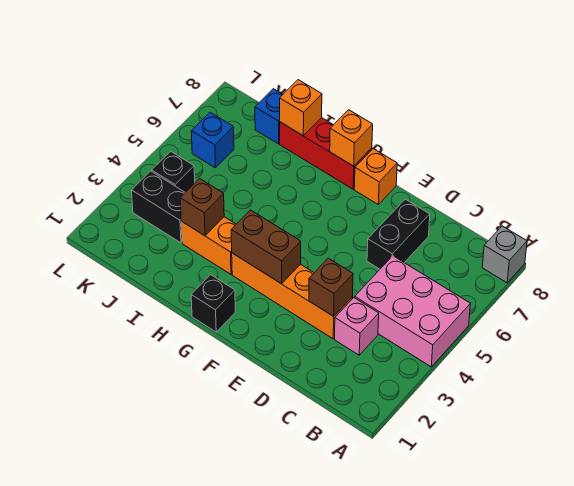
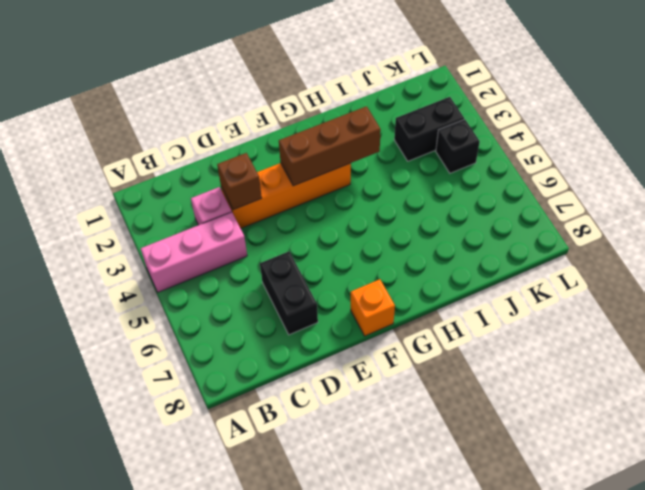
pink brick A4:C4 level 1 -> pink brick A4:C5 level 1
brown brick F3:H3 level 2 -> brown brick F3:G3 level 2
none -> grey brick A8 level 1
none -> black brick G1 level 1
none -> red brick G8:I8 level 1

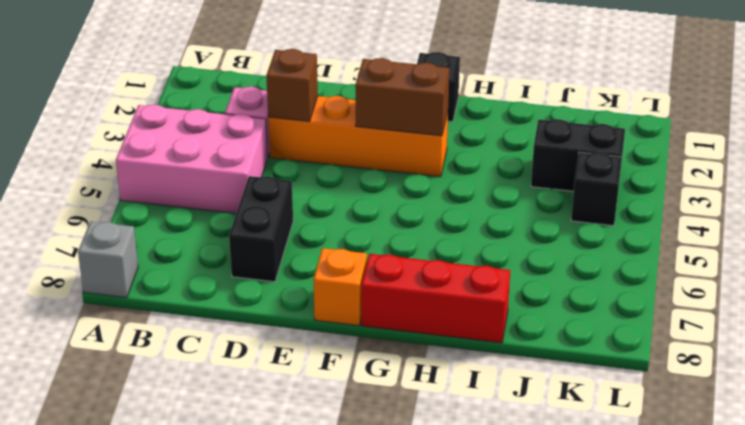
none -> orange brick H3:I3 level 1
none -> blue brick J8 level 1
none -> blue brick K6 level 1

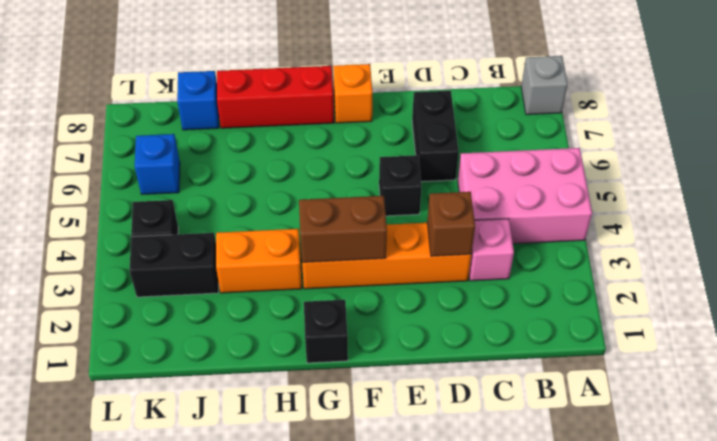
black brick E5 level 1 -> none
none -> orange brick G8 level 2
none -> brown brick I3 level 2
none -> orange brick I8 level 2

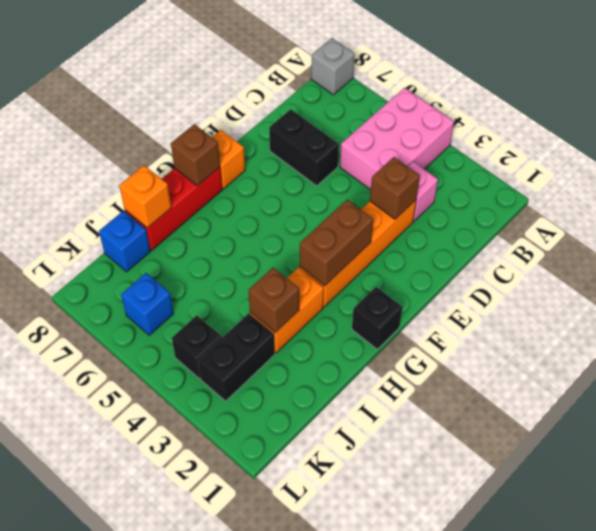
brown brick G8 level 2 -> orange brick G8 level 2

